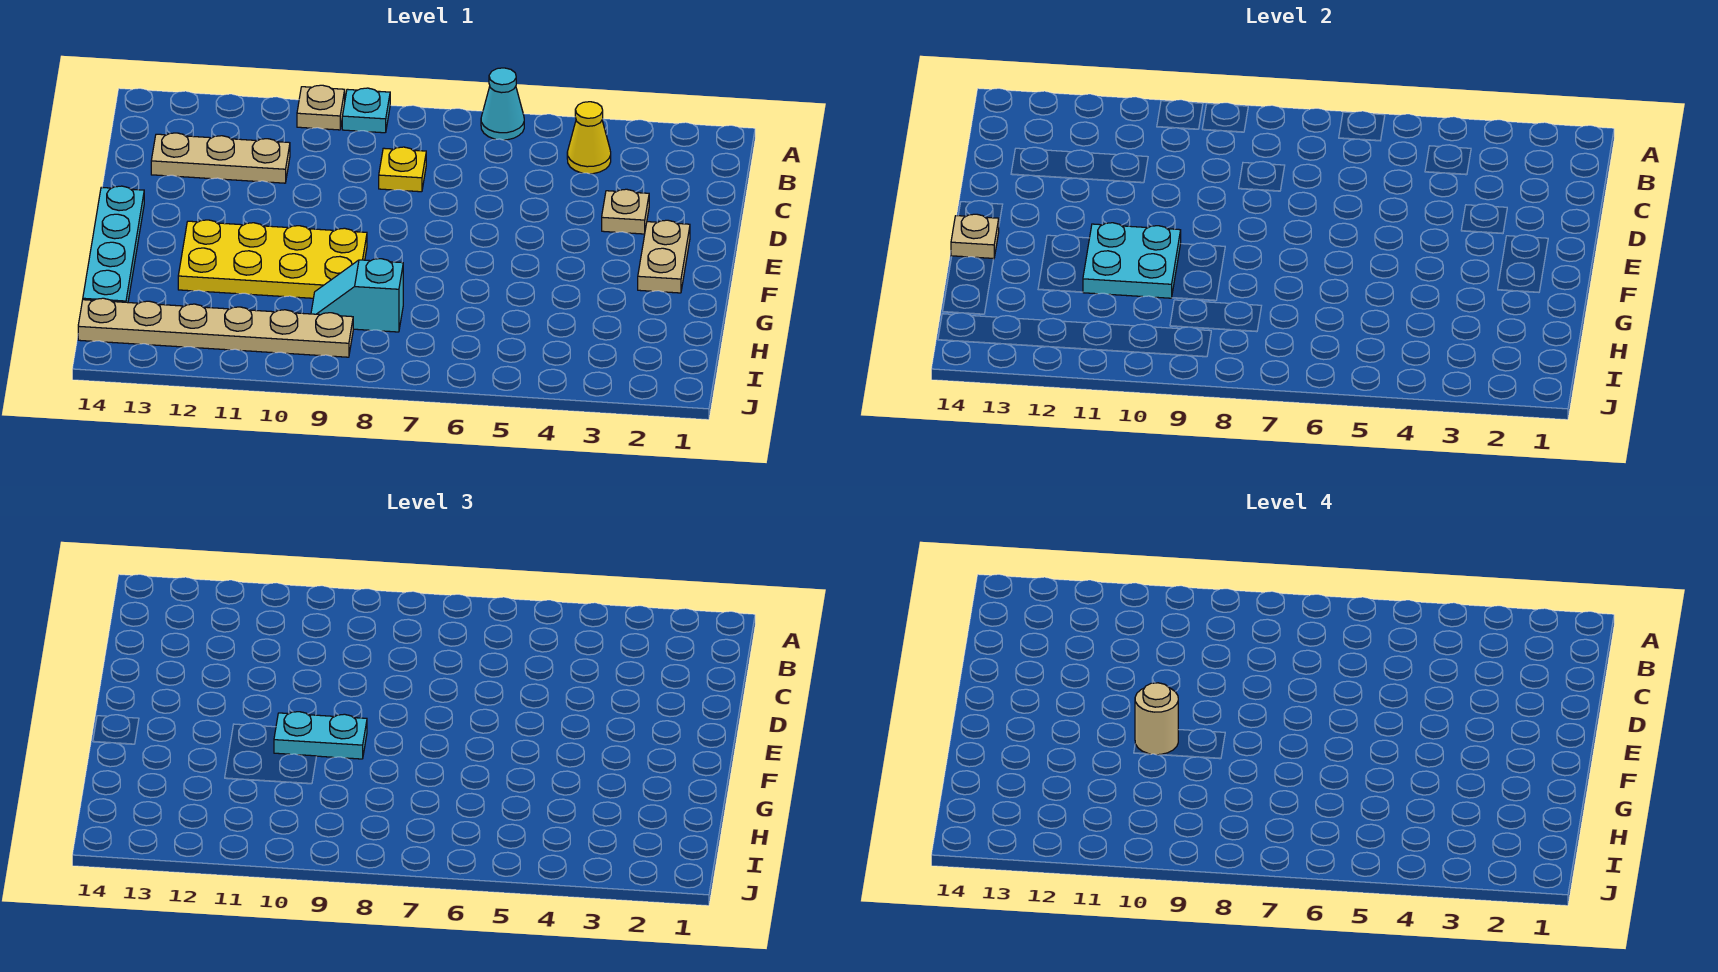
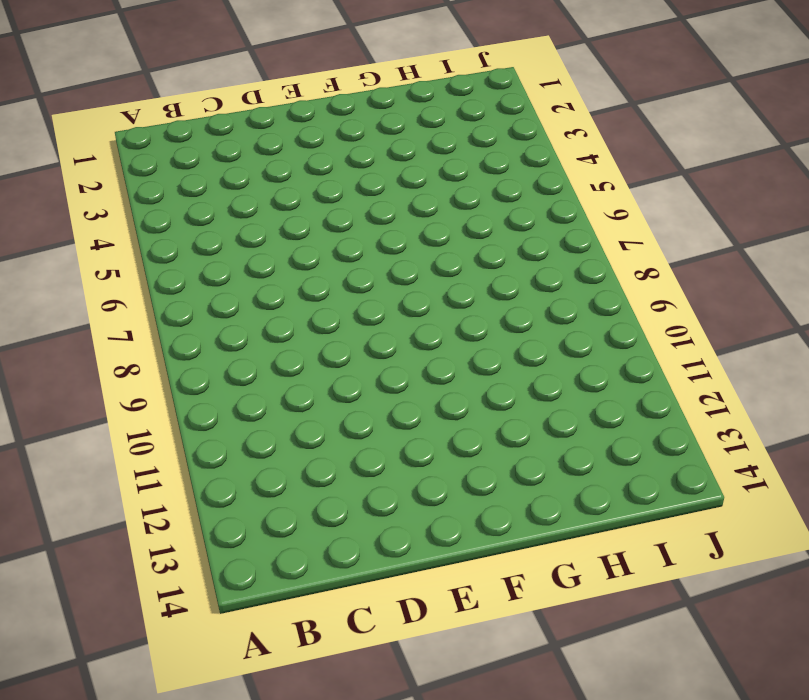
none -> cyan cone A6 level 1
none -> cyan plate A9 level 1
none -> tan plate A10 level 1

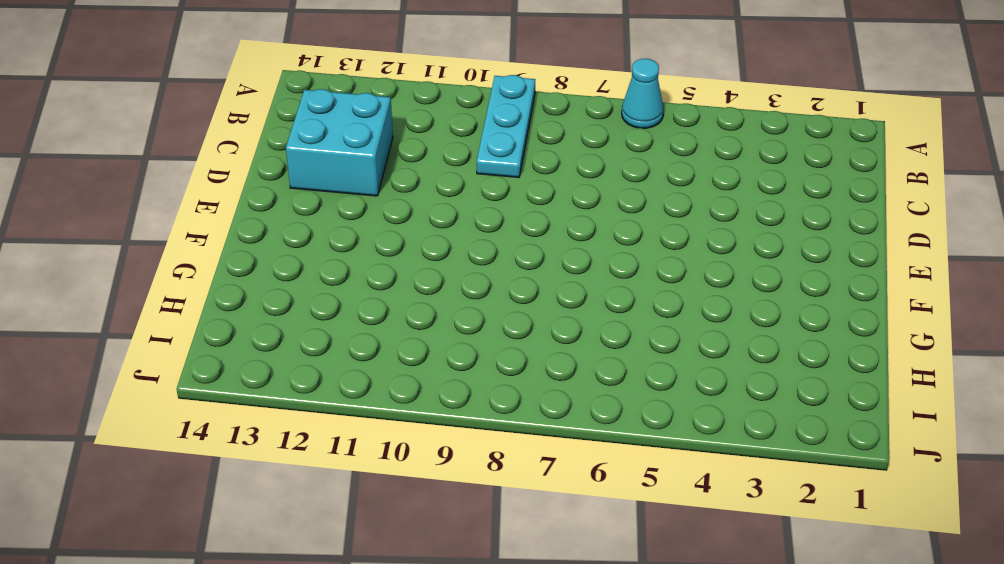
cyan plate A9:C9 level 1 -> cyan plate A9 level 1
cyan brick C12:D13 level 1 -> tan plate C11:C13 level 1
none -> tan plate A10 level 1
none -> yellow cone B4 level 1
none -> yellow plate C8 level 1

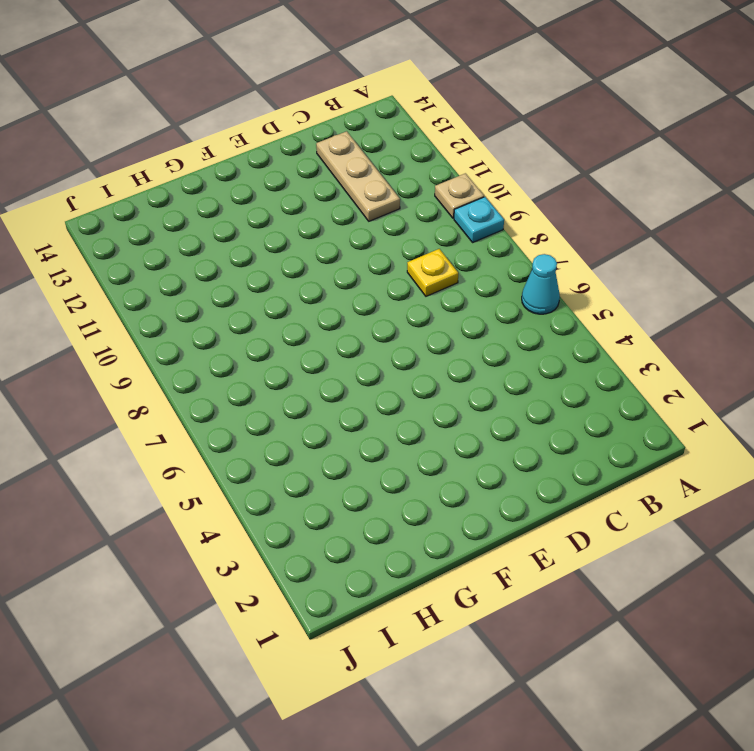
none -> yellow cone B4 level 1
none -> tan plate D3 level 1
none -> tan plate E2:F2 level 1

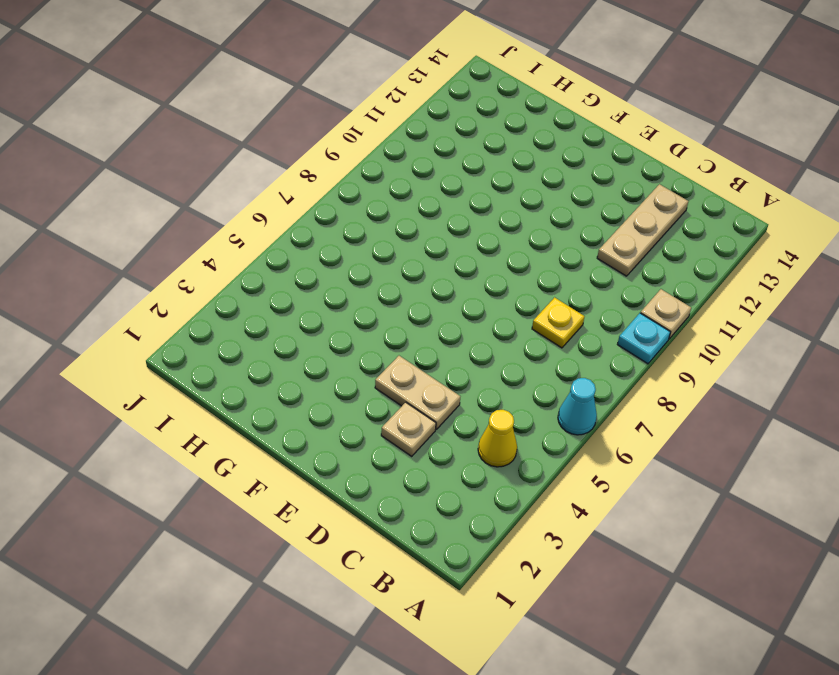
tan plate D4:E4 level 1 -> tan plate E2:F2 level 1
none -> cyan plate E14:H14 level 1
none -> yellow plate F9:G12 level 1
none -> cyan slope H8:H9 level 1 top 8

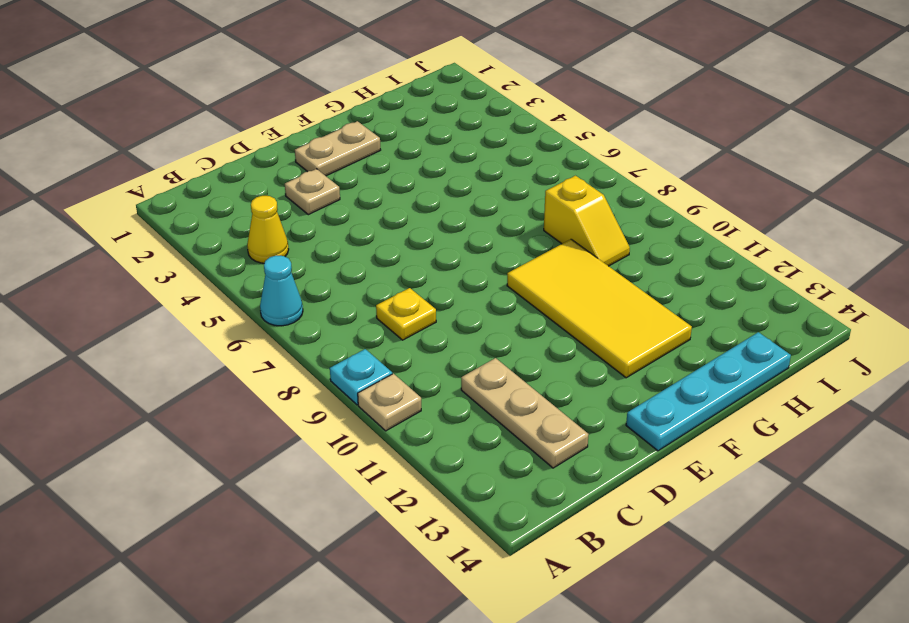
yellow tile F9:G12 level 1 -> yellow plate F9:G12 level 1
yellow slope H8:H9 level 1 top 8 -> cyan slope H8:H9 level 1 top 8
none -> tan plate I9:I14 level 1
none -> cyan plate F10:G11 level 2
none -> tan plate F14 level 2

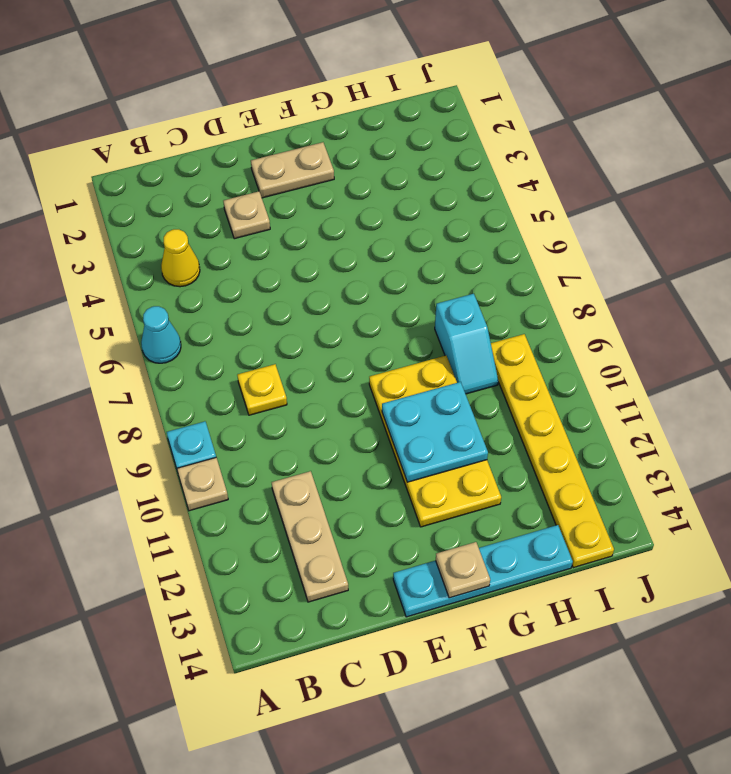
yellow plate I9:I14 level 1 -> tan plate I9:I14 level 1
none -> cyan plate F9:F10 level 3
none -> tan round brick F10 level 4

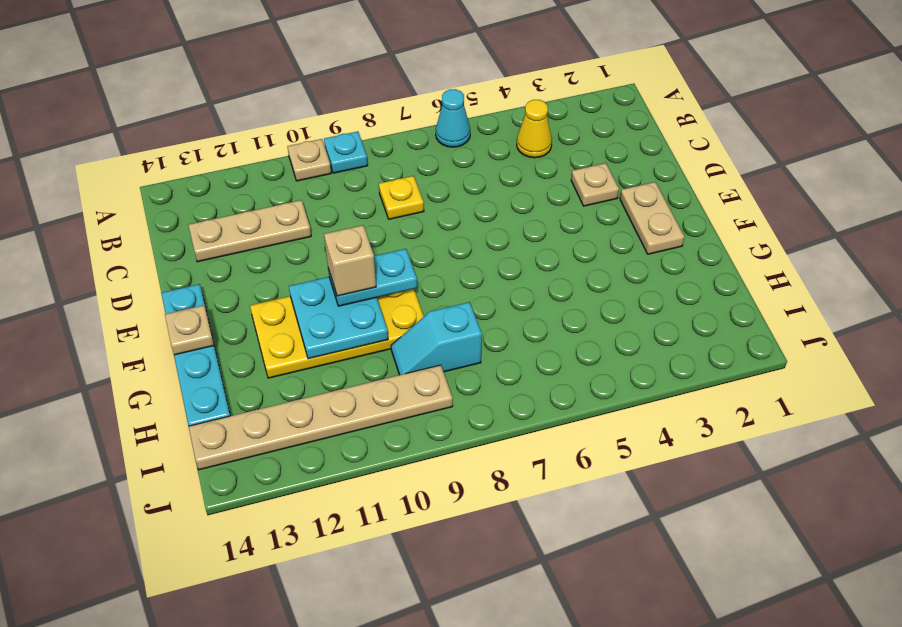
tan brick F10 level 4 -> tan round brick F10 level 4

